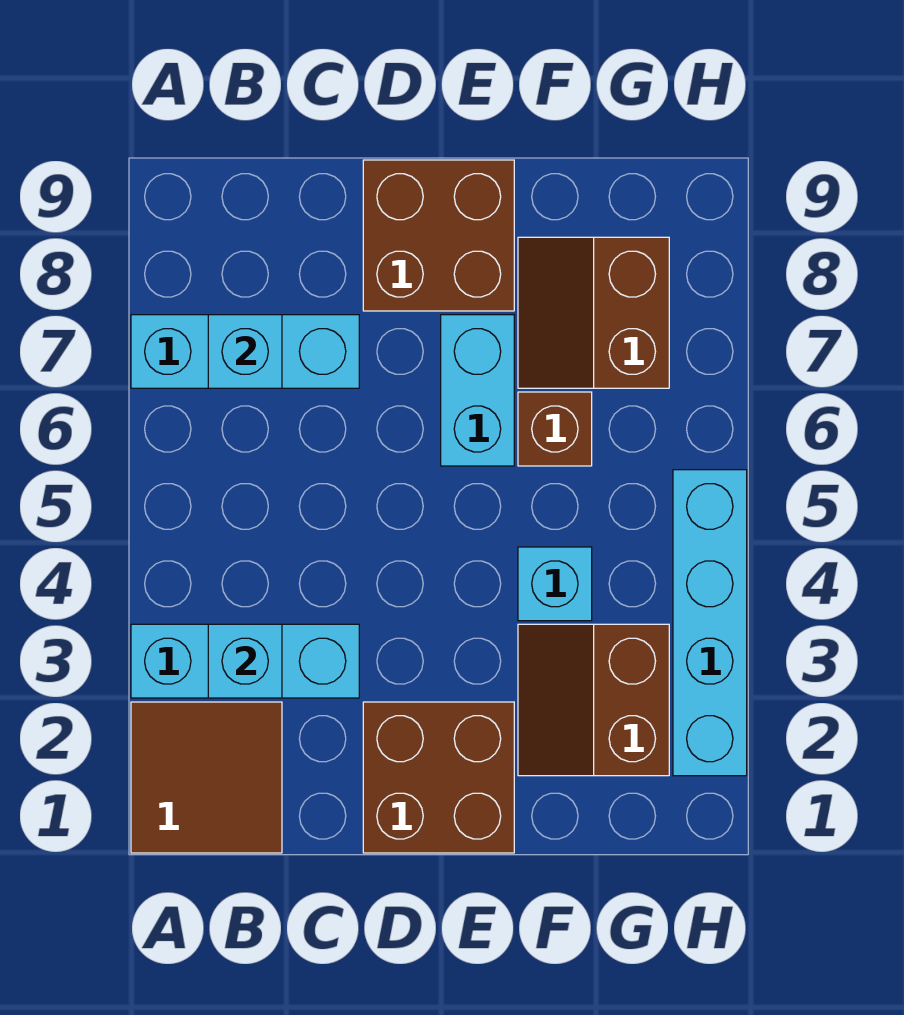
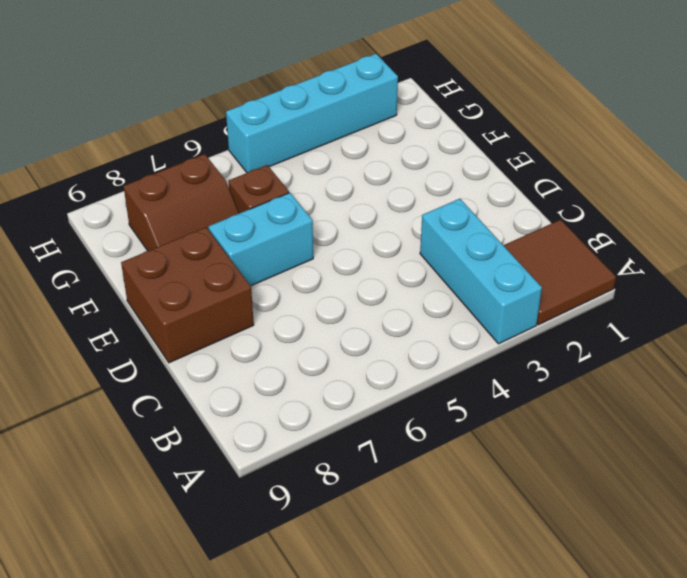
none -> cyan brick A7:C7 level 1
none -> brown brick D1:E2 level 1
none -> brown slope F2:G3 level 1 top G

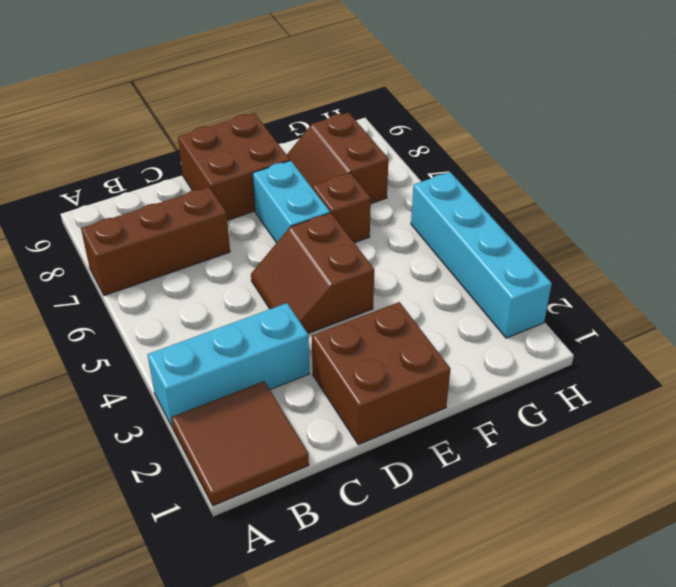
brown brick A7:C7 level 1 -> cyan brick A7:C7 level 1
brown slope D4:E5 level 1 top E -> brown slope F2:G3 level 1 top G
none -> cyan brick F4 level 1
none -> cyan brick B3 level 2
none -> cyan brick B7 level 2

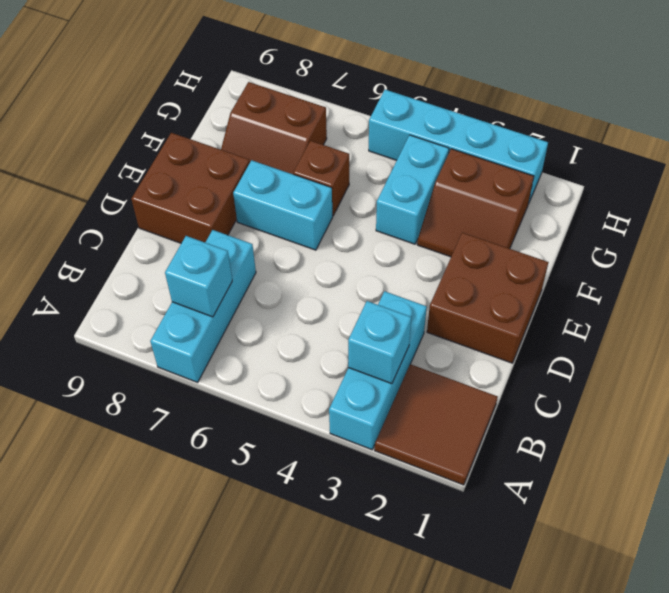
cyan brick F4:G4 level 1 -> cyan brick F4 level 1

